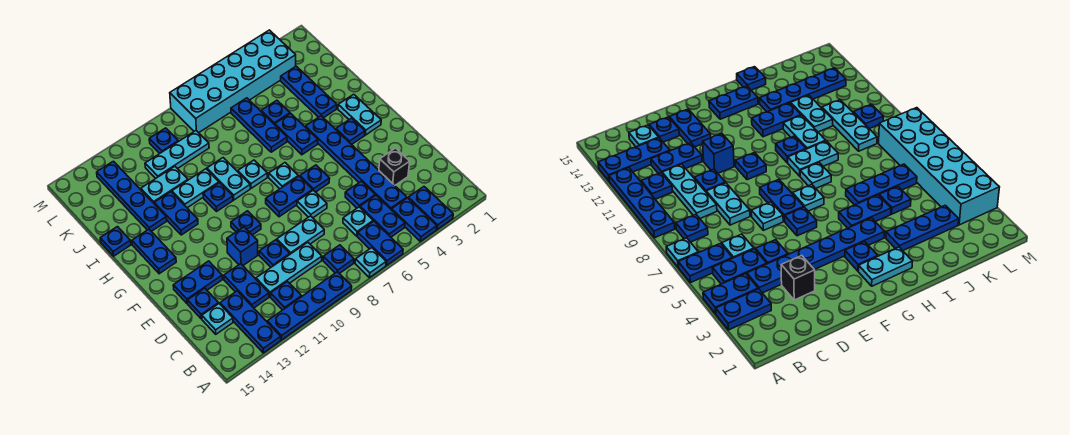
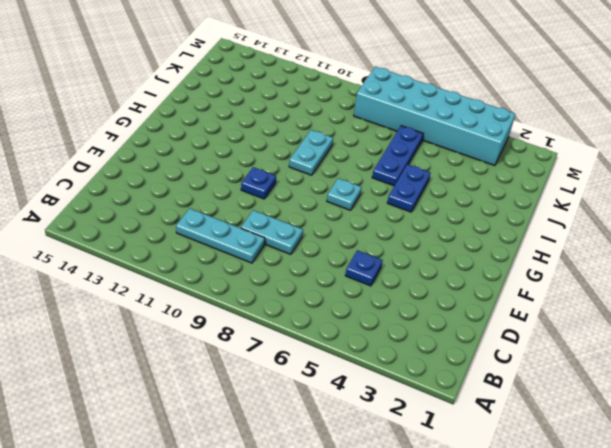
none -> blue plate A3:B3 level 1
none -> blue plate A4:B4 level 1
none -> blue plate A6:B6 level 1
none -> cyan plate A7 level 1

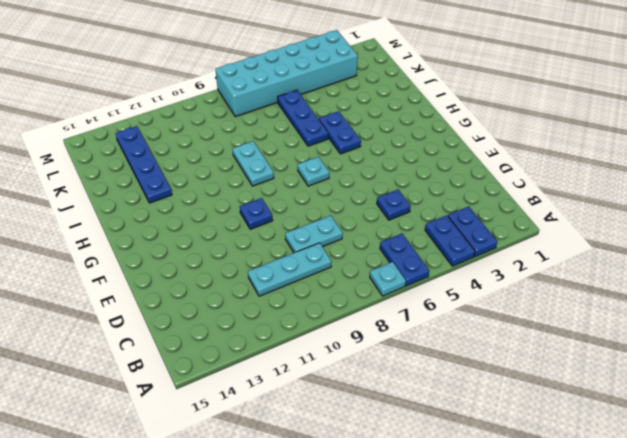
none -> blue plate A9:A12 level 1
none -> blue plate A13:C13 level 1
none -> blue plate B5:C5 level 1
none -> blue plate B8 level 1

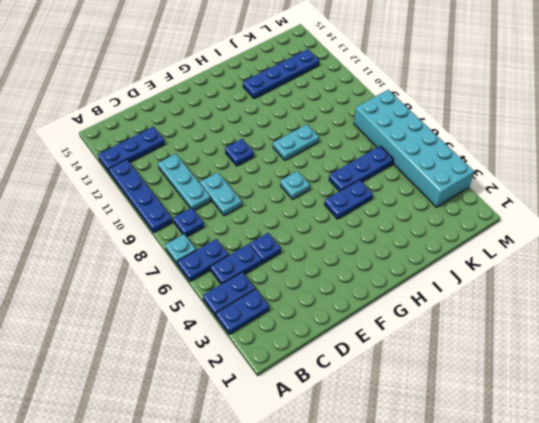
none -> blue plate B11 level 1
none -> blue plate C4:H4 level 1
none -> cyan plate C6 level 1
none -> blue plate C12:D12 level 1

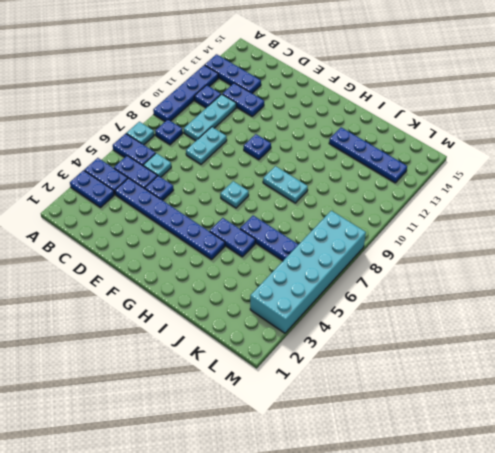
none -> cyan plate C14 level 1
none -> black brick D3 level 1
none -> blue plate D10 level 1
none -> blue plate D14 level 1

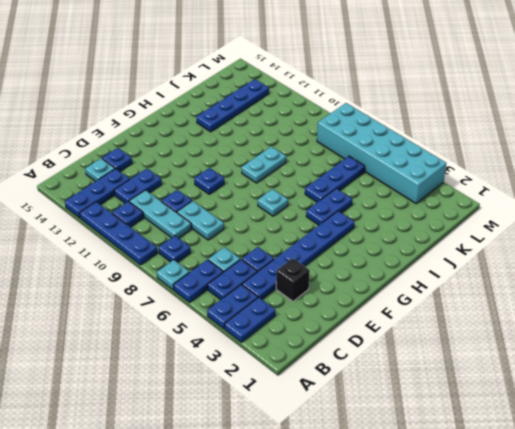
none -> cyan plate E7 level 1
none -> blue brick E11 level 1
none -> blue plate E13:E14 level 1
none -> blue plate F6 level 1

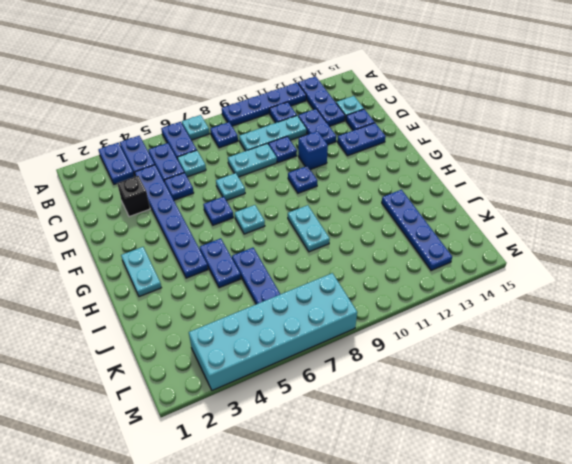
none -> blue plate F7:F8 level 1
none -> blue plate G3 level 1
none -> blue plate G14:H14 level 1
none -> cyan plate H8 level 1

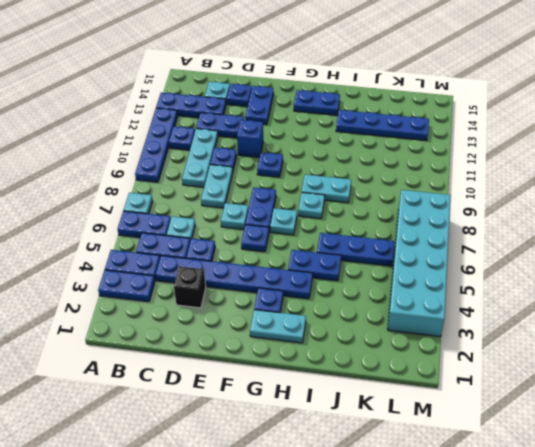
none -> blue plate B8 level 1
none -> blue plate H10 level 1
none -> blue plate H12:I12 level 1
none -> blue plate I3:K3 level 1

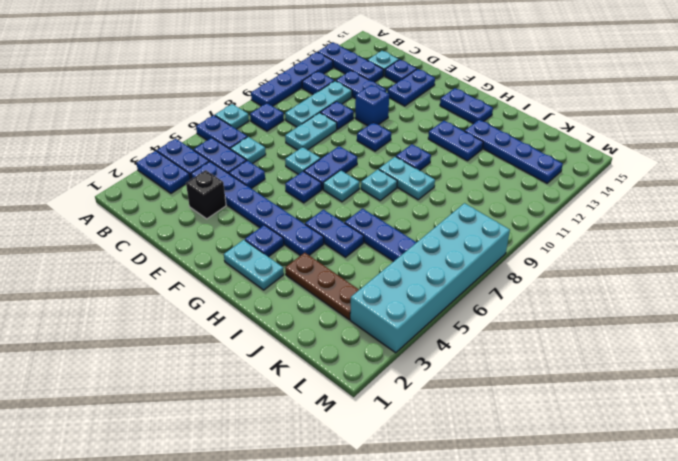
brown plate I3:K3 level 1 -> blue plate I3:K3 level 1
none -> cyan plate I10:I11 level 1
none -> blue plate I15 level 1
none -> blue plate J5 level 1
none -> cyan plate J11:J12 level 1

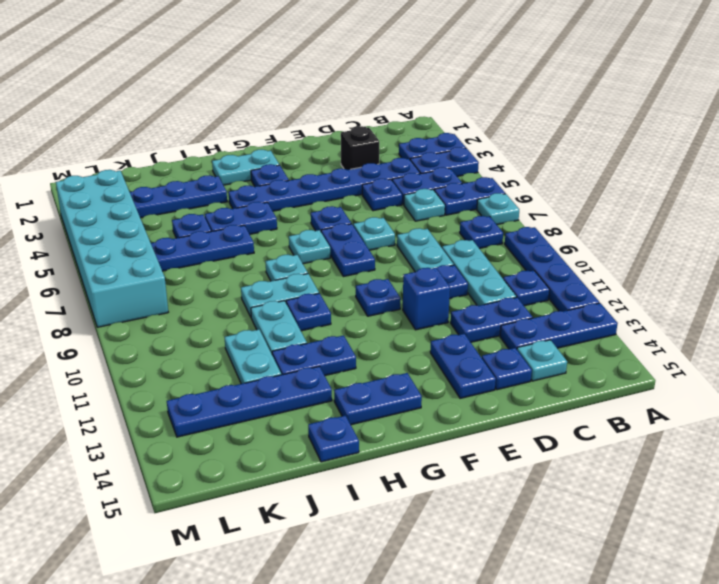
none -> cyan plate K9:K11 level 1
none -> blue plate L10 level 1

